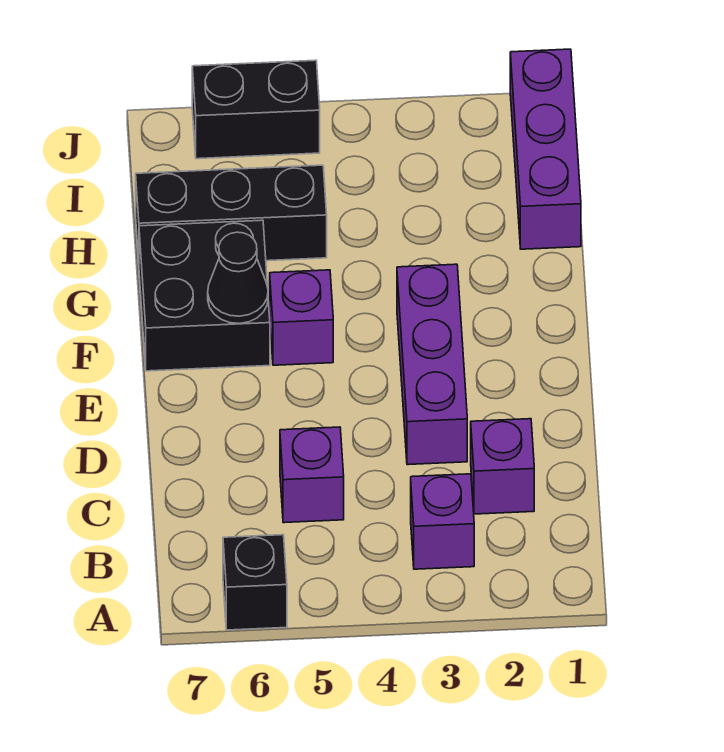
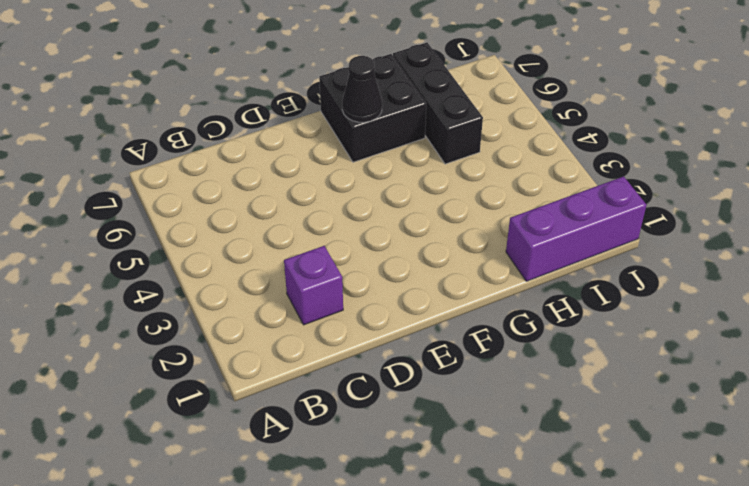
none -> black brick A6 level 1
none -> purple brick B3 level 1

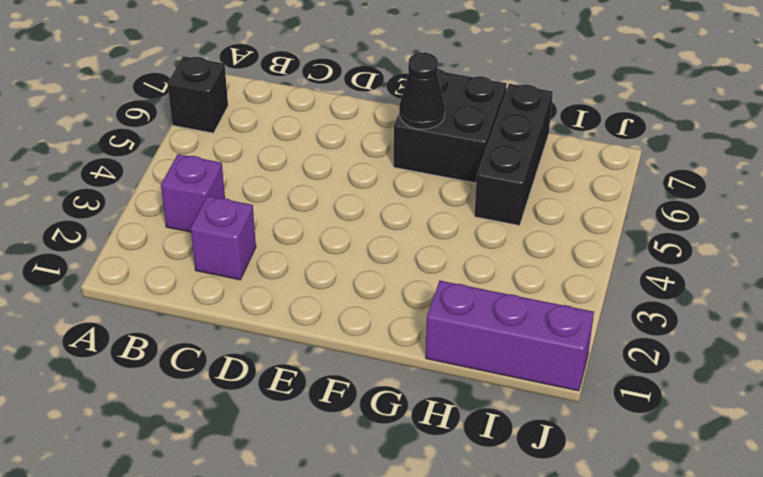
none -> purple brick C5 level 1
none -> purple brick D3:F3 level 1

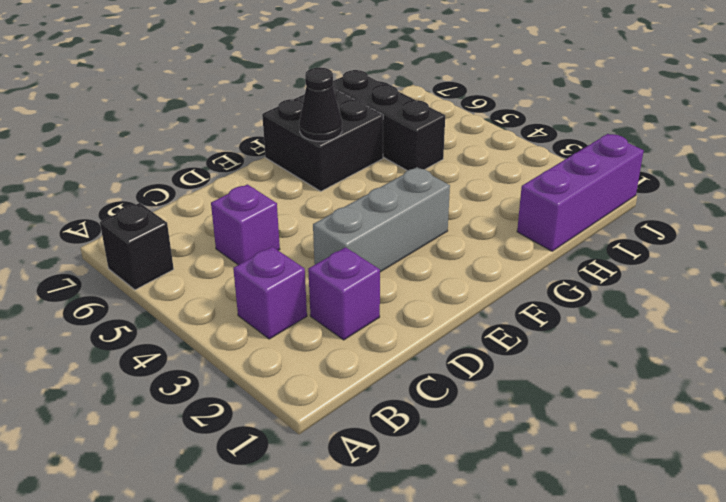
grey brick D3:F3 level 1 -> purple brick D3:F3 level 1
none -> purple brick F5 level 1
none -> black brick J5:J6 level 1

